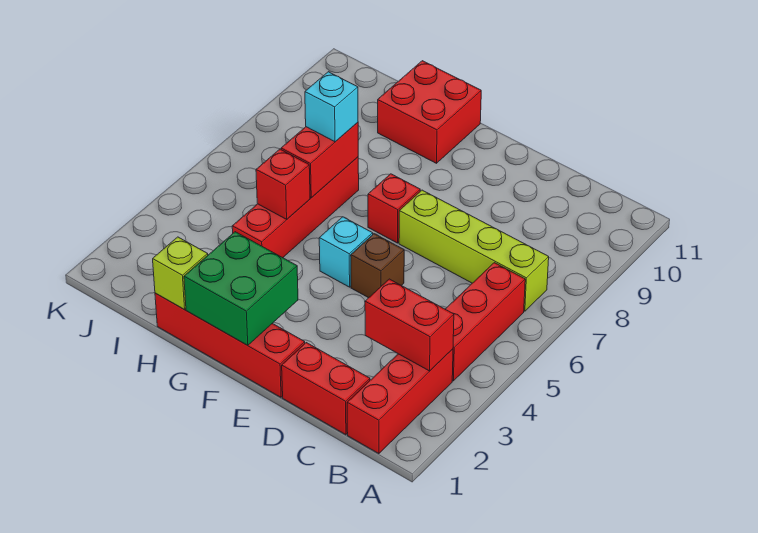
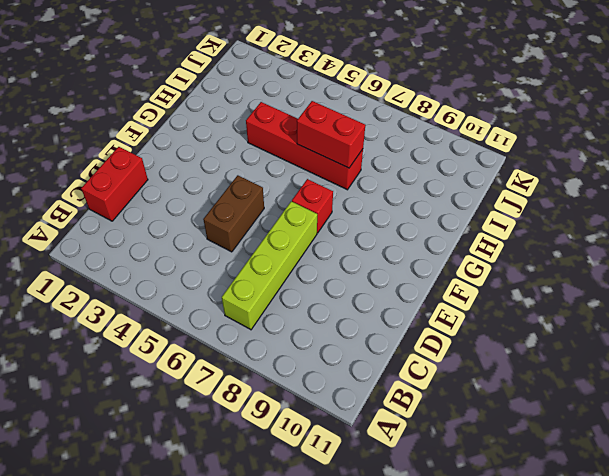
brown brick D5:E5 level 1 -> brown brick E5 level 1
none -> red brick B1:B3 level 1
none -> red brick B4:B6 level 1
none -> red brick E1:H1 level 1

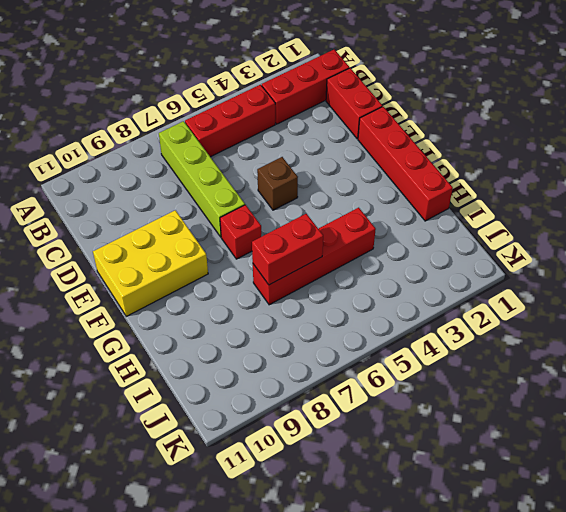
yellow brick E9:F11 level 1 -> none
none -> cyan brick F5 level 1
none -> red brick G10:H11 level 1
none -> red brick B3:C3 level 2

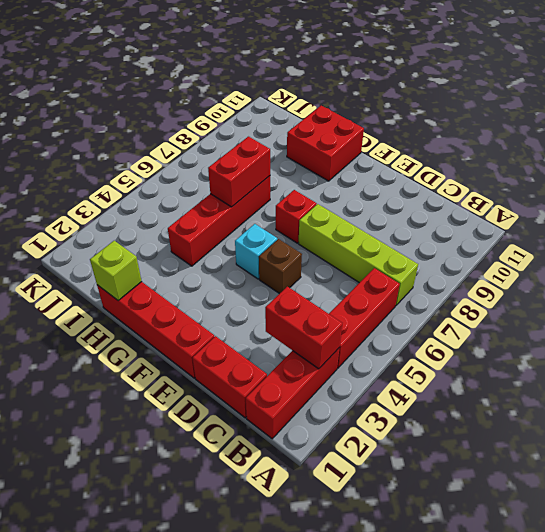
none -> green brick F1:G2 level 2
none -> red brick H5 level 2
none -> cyan brick H7 level 3

